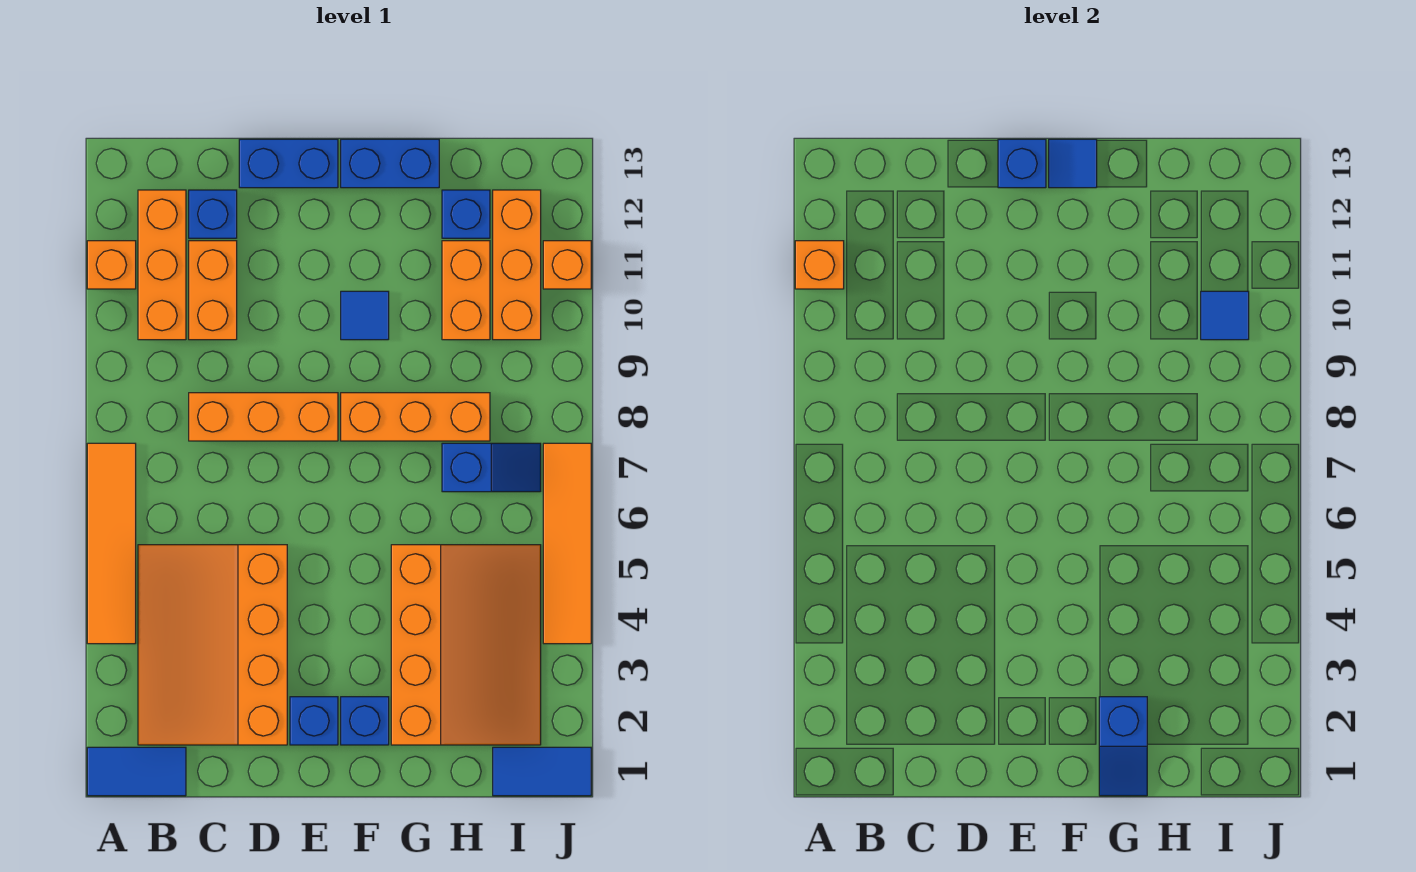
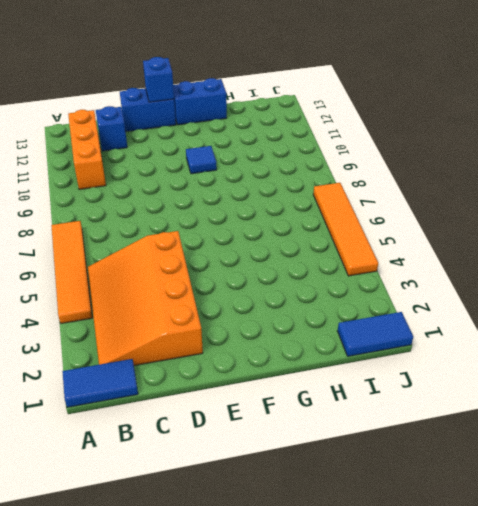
none -> orange brick A11 level 1
none -> orange brick C8:E8 level 1
none -> orange brick C10:C11 level 1

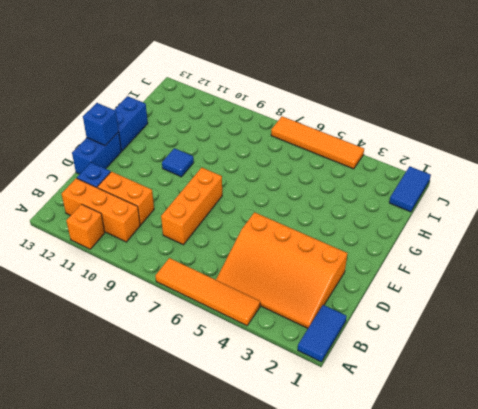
none -> blue brick E2 level 1
none -> blue brick F2 level 1
none -> orange brick F8:H8 level 1

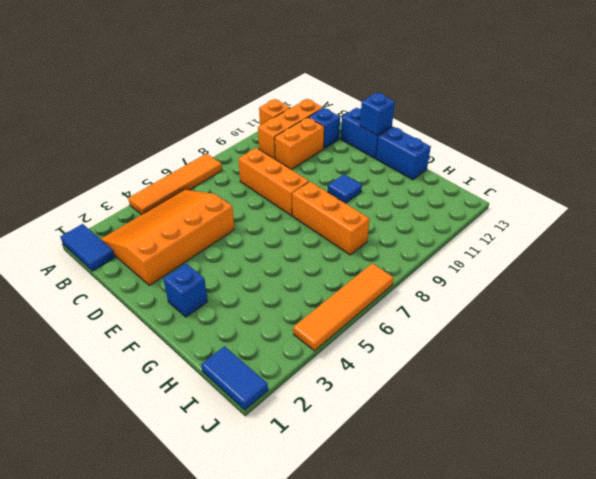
none -> blue brick E2 level 1
none -> orange slope G2:I5 level 1 top G
none -> blue slope H7:I7 level 1 top H

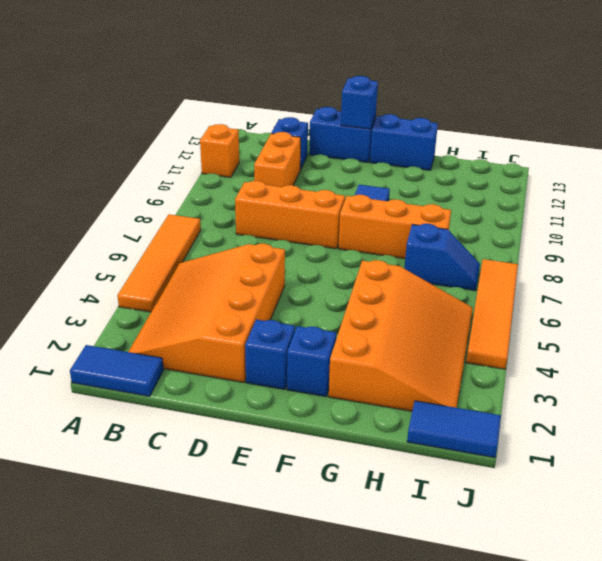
none -> orange brick B10:B12 level 1
none -> orange brick H10:H11 level 1
none -> blue brick H12 level 1

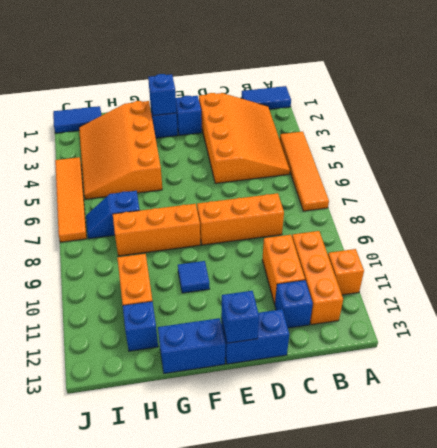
blue brick F2 level 2 -> none
none -> orange brick I10:I12 level 1
none -> orange brick J11 level 1
none -> orange brick A11 level 2

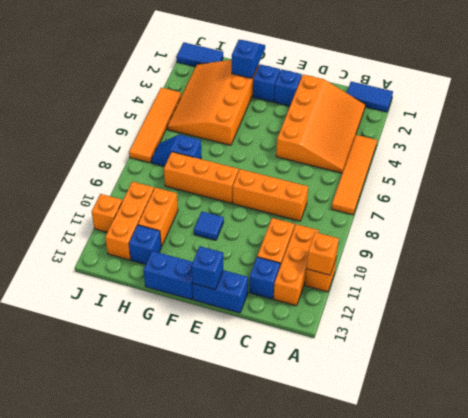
none -> blue tile F13 level 2
none -> blue tile I10 level 2

